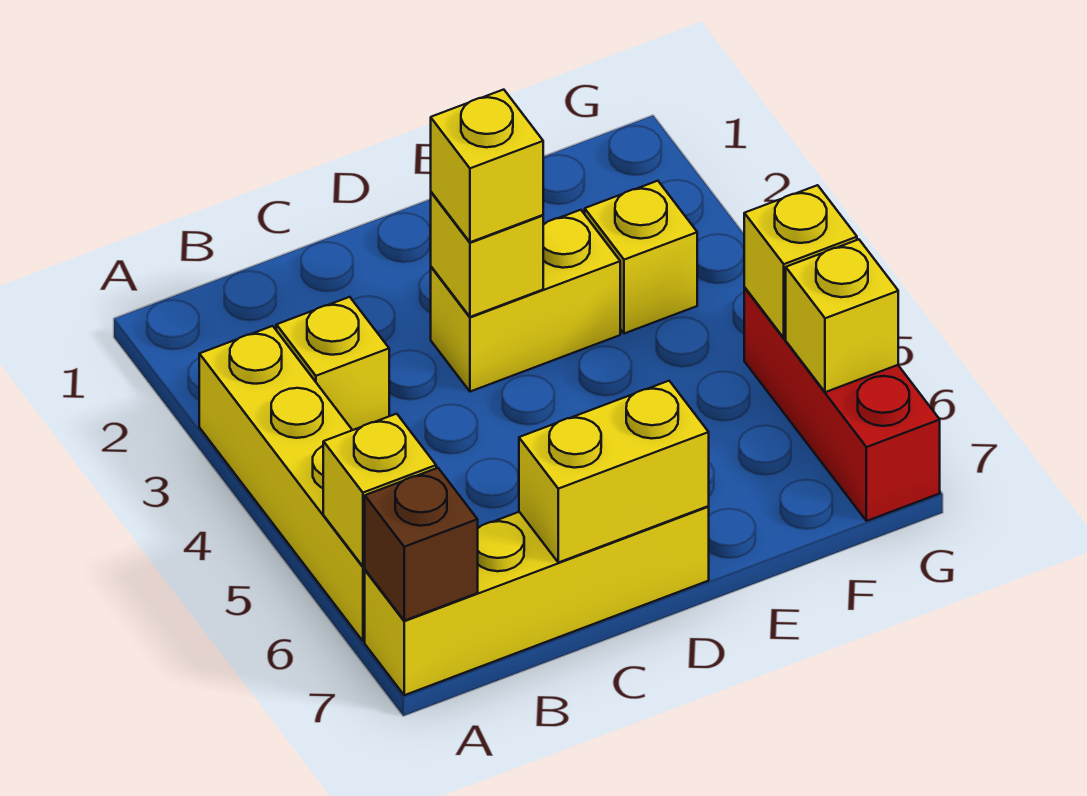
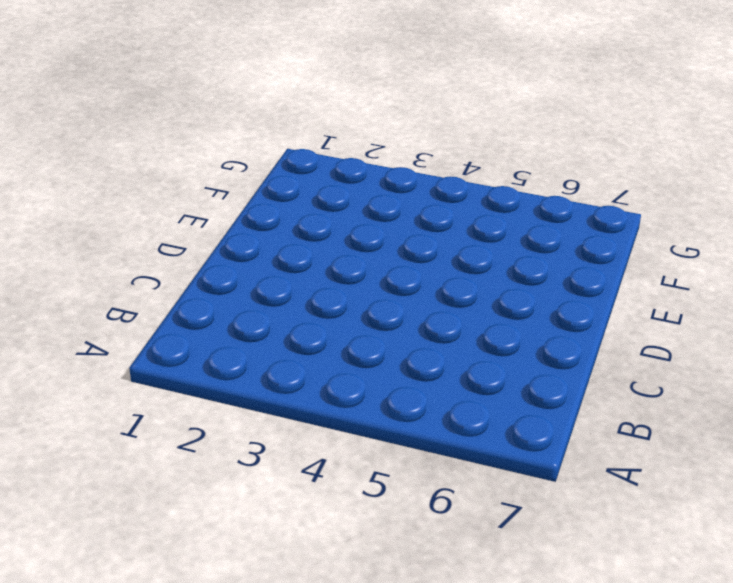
none -> yellow brick A3:A6 level 1
none -> yellow brick A7:D7 level 1
none -> yellow brick B3 level 1

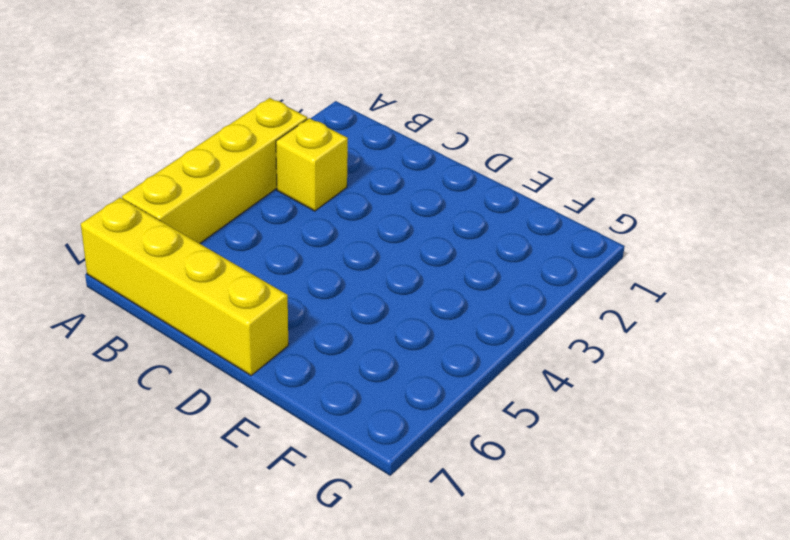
none -> yellow brick D3:E3 level 1
none -> yellow brick F3 level 1
none -> red brick G5:G7 level 1

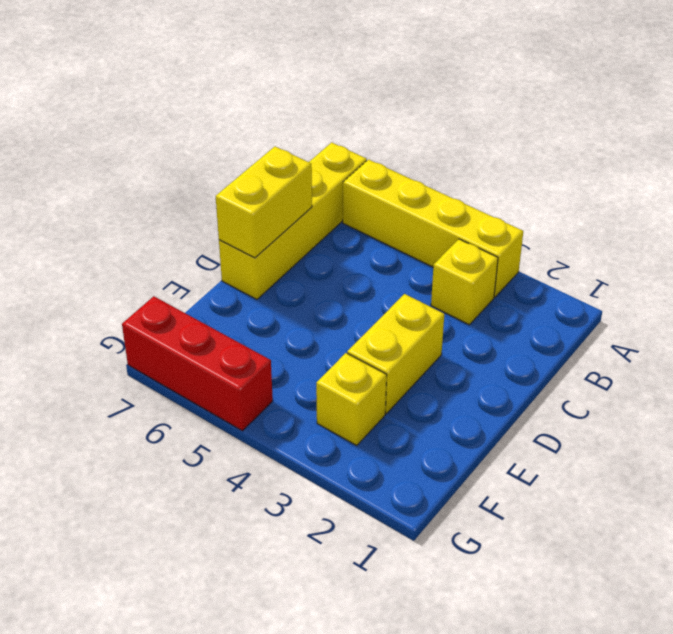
none -> yellow brick A6 level 2
none -> brown brick A7 level 2
none -> yellow brick D3 level 2

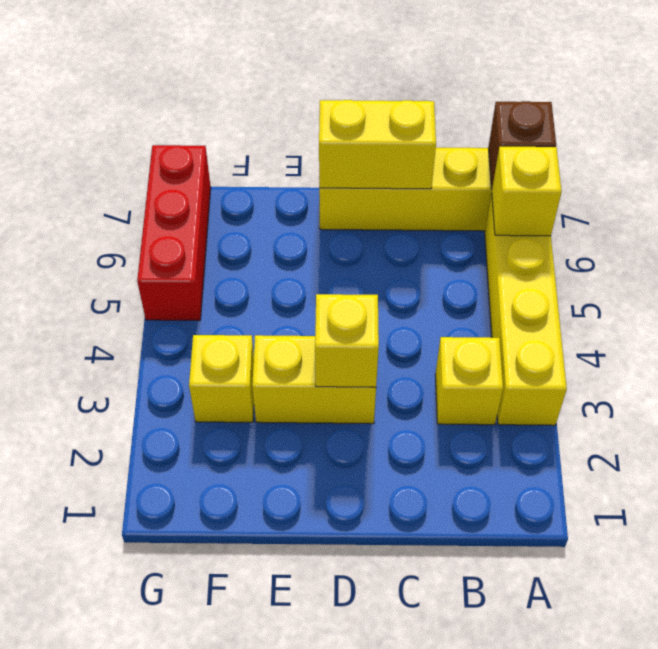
none -> yellow brick G5 level 2
none -> yellow brick G6 level 2
none -> yellow brick D3 level 3

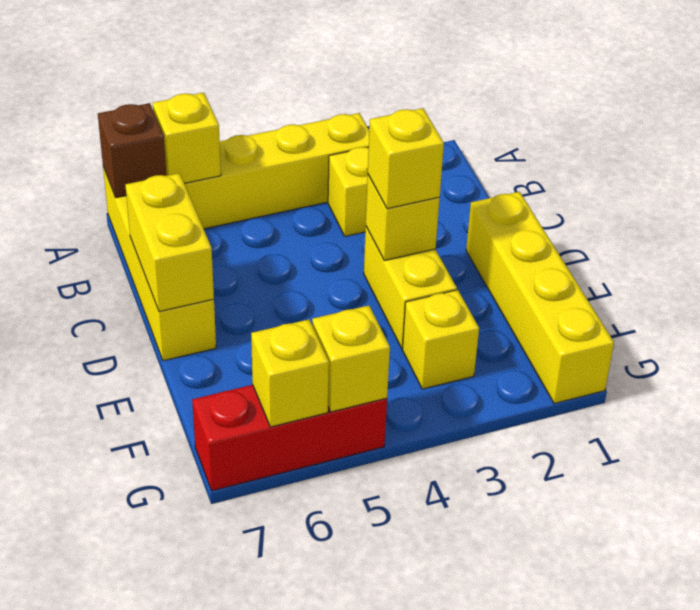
yellow brick D1:G1 level 1 -> none

